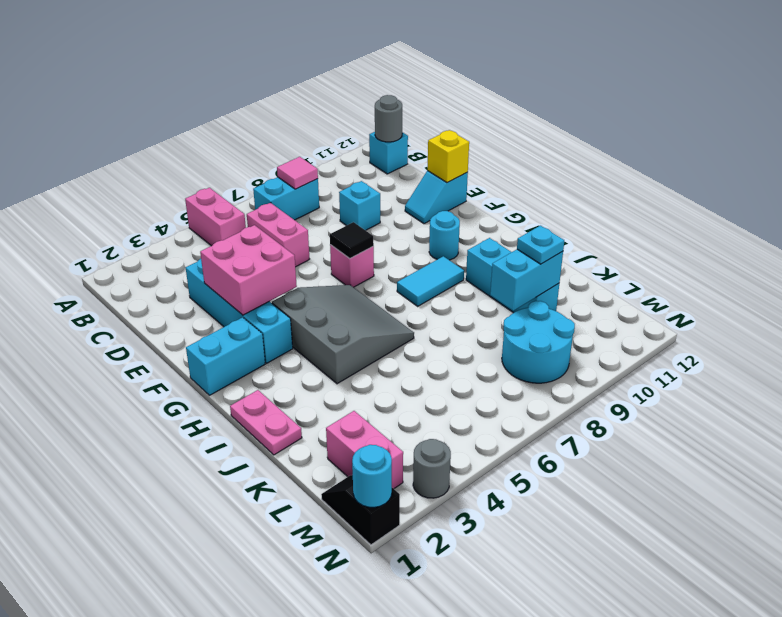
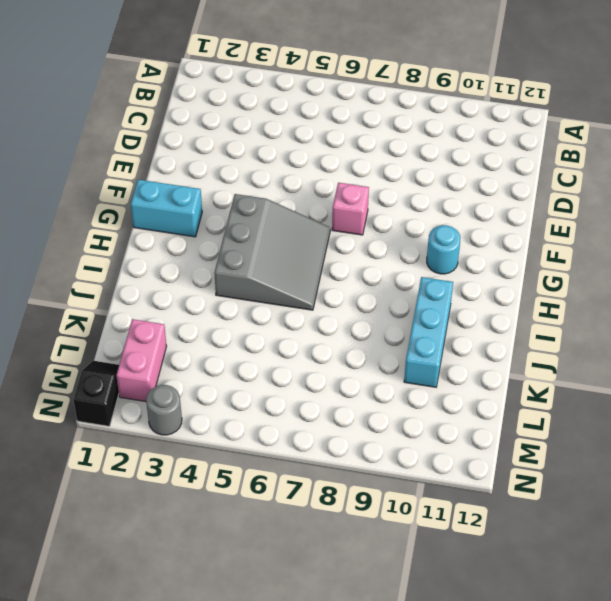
none -> pink brick A5:B5 level 1
none -> cyan brick B7:B8 level 1
none -> cyan brick B12 level 1

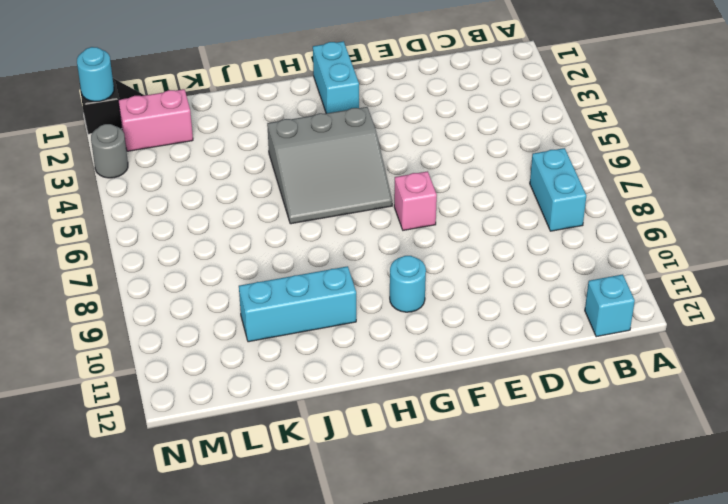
none -> pink brick A5:B5 level 1
none -> pink brick C6:D6 level 1
none -> cyan brick D3:G3 level 1

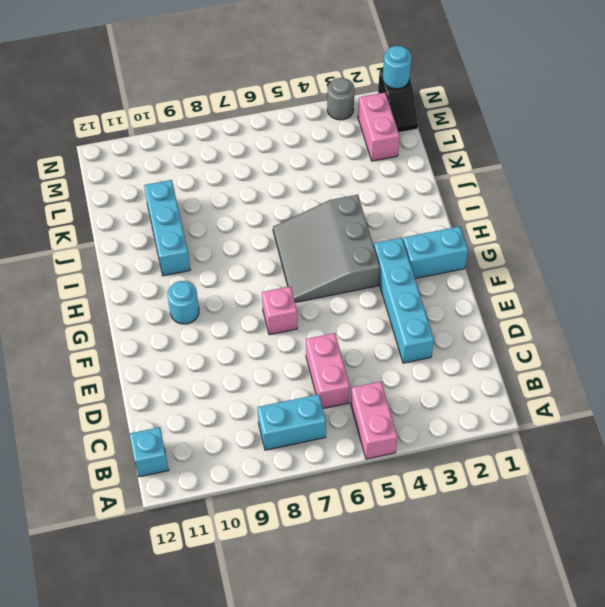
none -> cyan brick D9 level 1
none -> cyan slope E11:E12 level 1 top 12
none -> cyan tile H8:H9 level 1

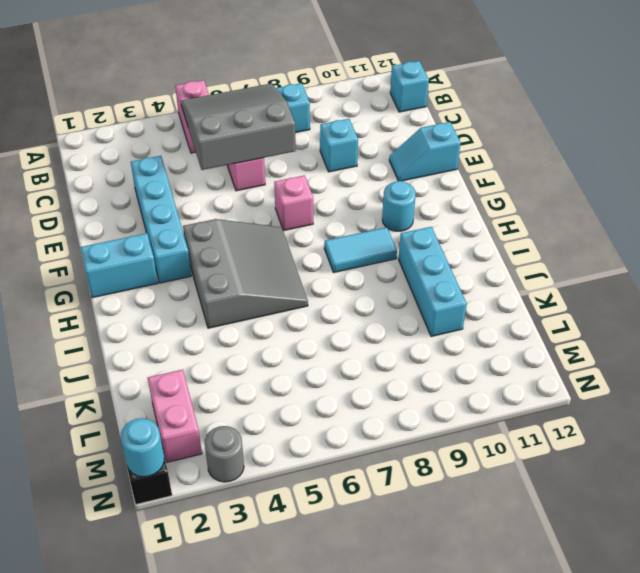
grey slope B5:D7 level 2 top D -> none
none -> pink plate I1:J1 level 1
none -> cyan round brick L8:M9 level 1
none -> pink tile B8 level 2

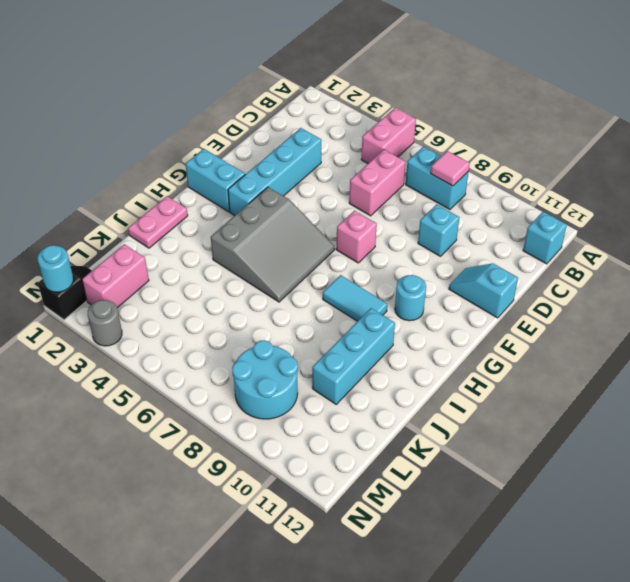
none -> grey round brick B12 level 2
none -> pink brick E3:F4 level 2
none -> yellow brick E12 level 2

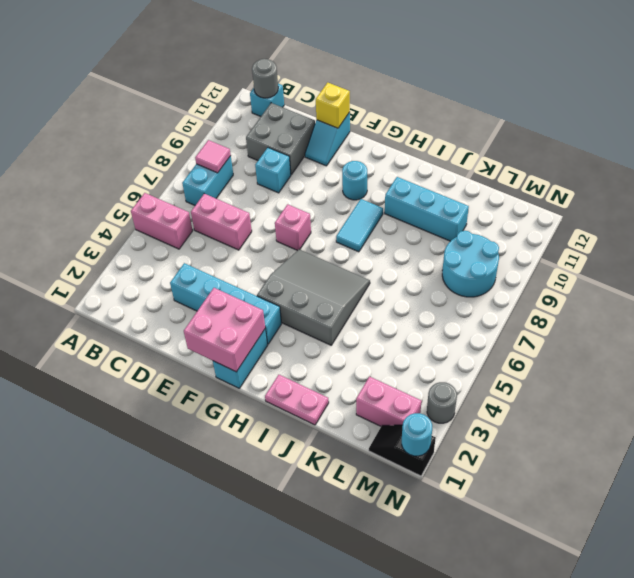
grey brick C10:D11 level 1 -> none
pink brick F1:G2 level 2 -> pink brick E3:F4 level 2
none -> black tile F7 level 2
none -> cyan brick K9:K10 level 2
none -> cyan plate K10 level 3

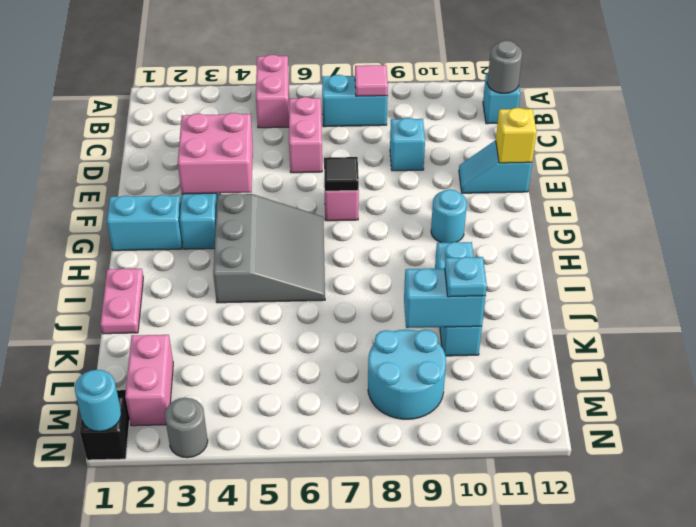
none -> cyan tile H8:H9 level 1

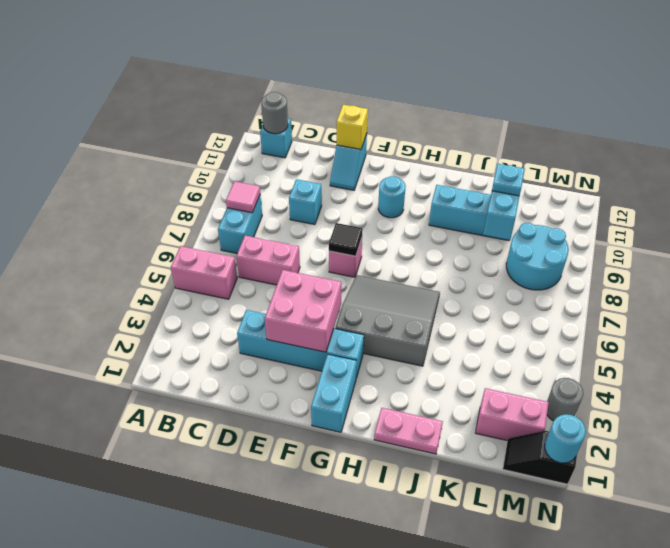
none -> cyan tile H8:H9 level 1

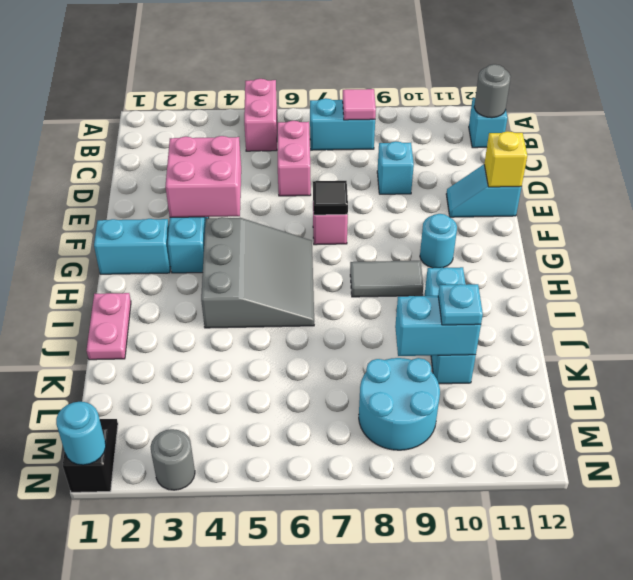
grey tile H8:H9 level 1 -> cyan tile H8:H9 level 1
none -> pink brick L2:M2 level 1

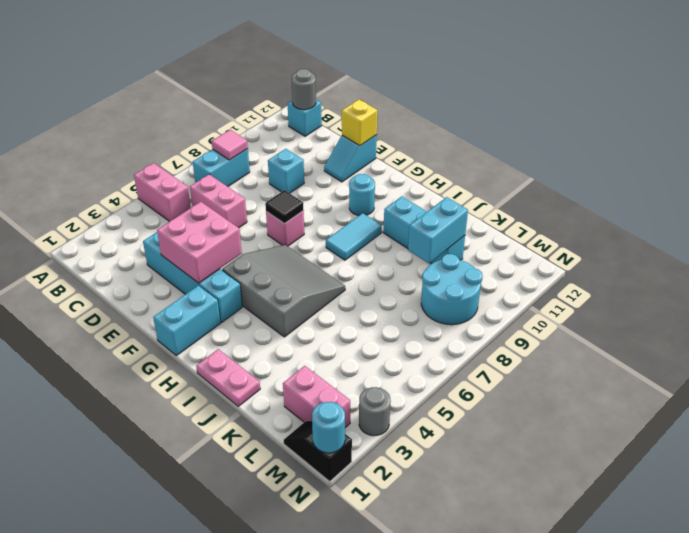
none -> cyan plate K10 level 3

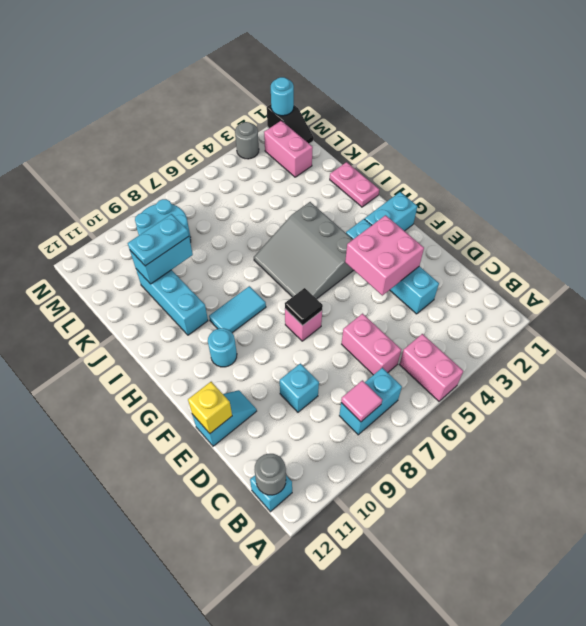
cyan plate K9:K10 level 3 -> cyan plate K10 level 3

